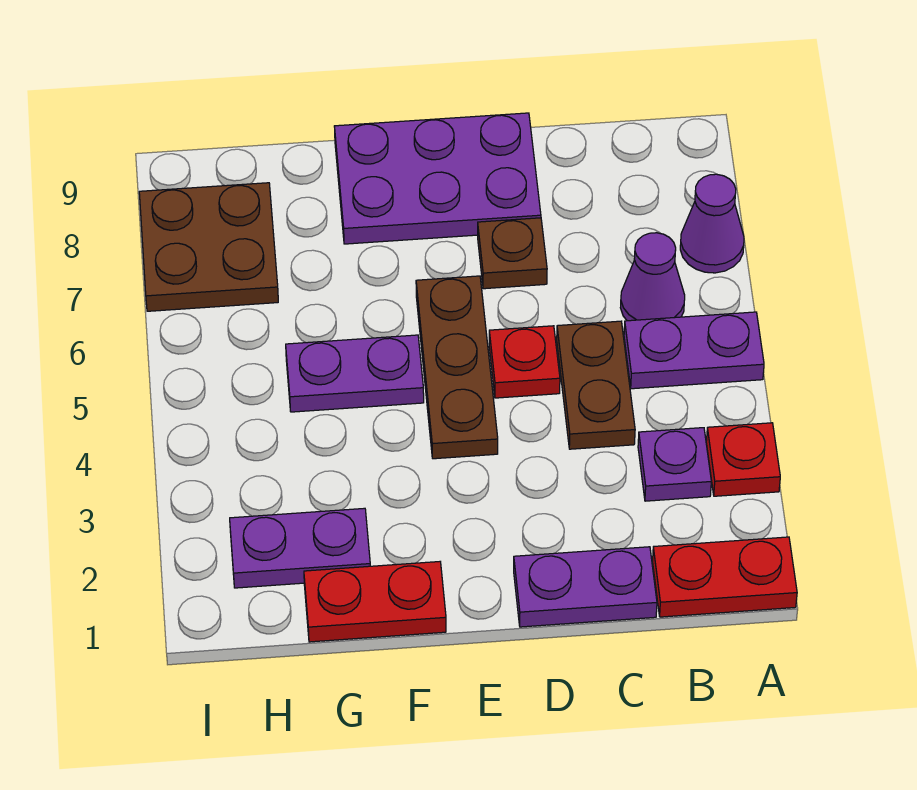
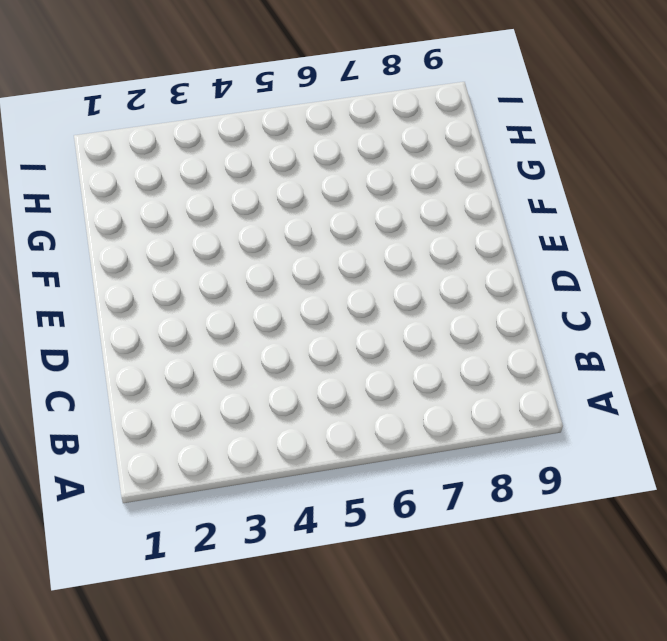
none -> red plate A1:B1 level 1
none -> red plate A3 level 1
none -> purple plate A5:B5 level 1

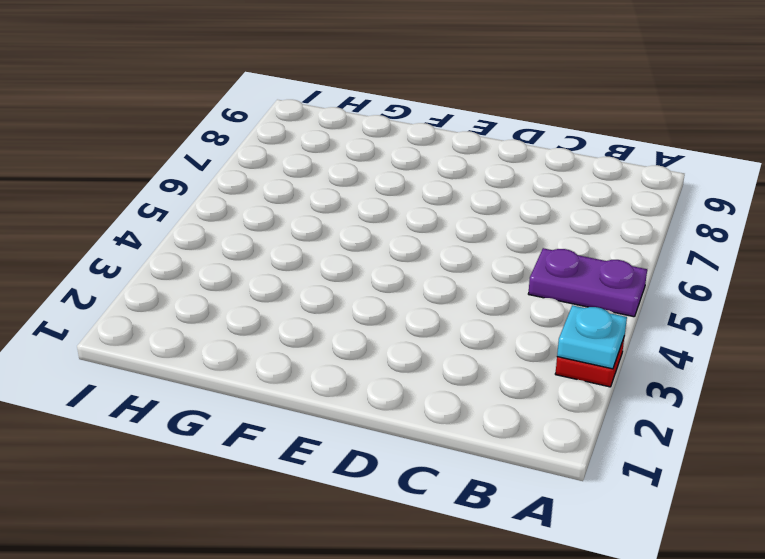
cyan plate A3 level 2 -> none
none -> red plate A1:B1 level 1
none -> purple cone A7 level 1
none -> purple plate B3 level 1

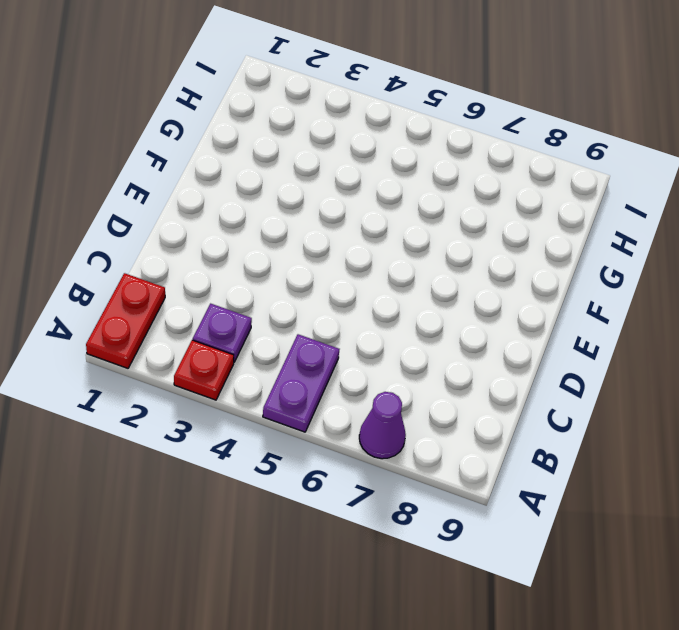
none -> purple cone B6 level 1
none -> purple plate C1:D1 level 1
none -> brown plate C4:C5 level 1

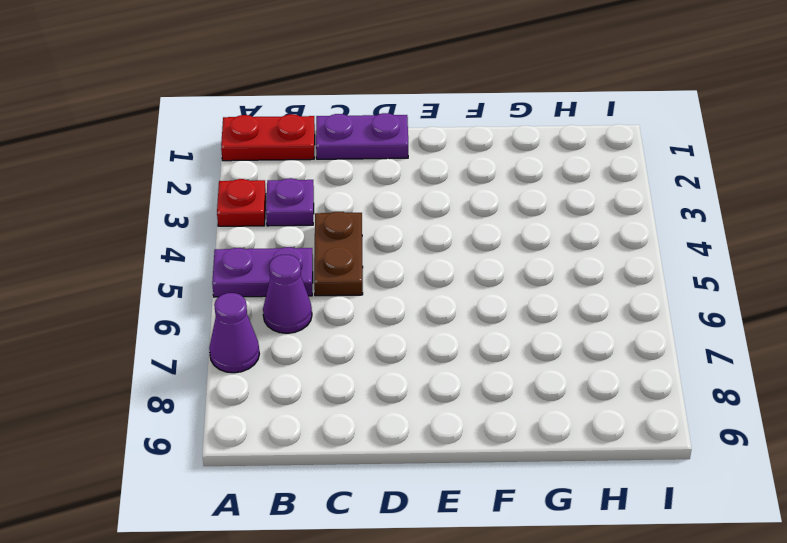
none -> red plate D5 level 1
none -> brown plate D7 level 1
none -> purple plate D8:F9 level 1

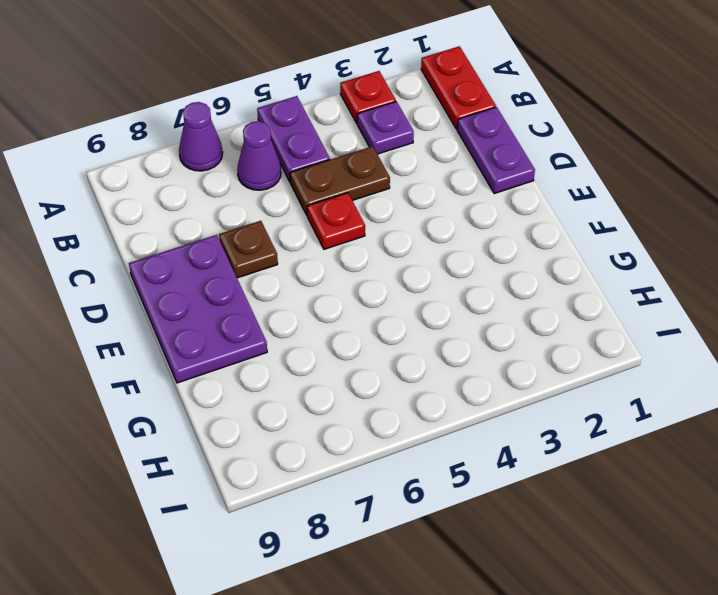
none -> brown plate E4:E6 level 1
none -> red plate F1:G1 level 1
none -> purple plate F5:G5 level 1

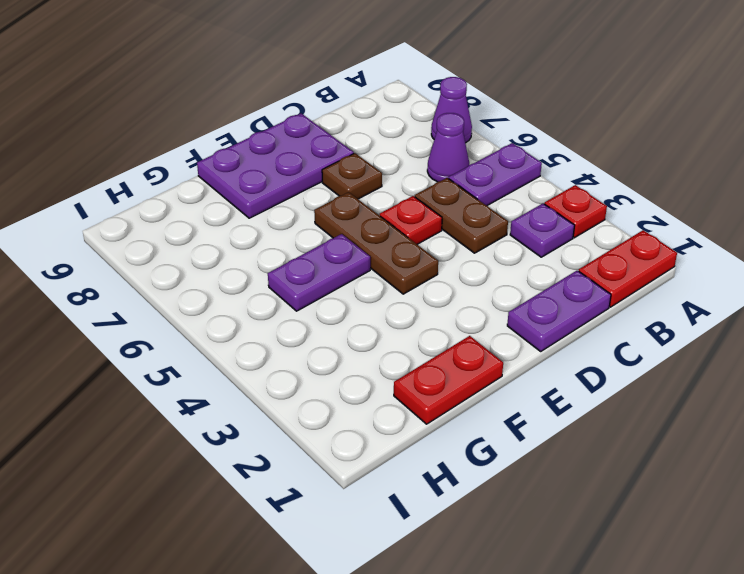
none -> purple plate G2:H2 level 1
none -> brown plate H7:I8 level 1

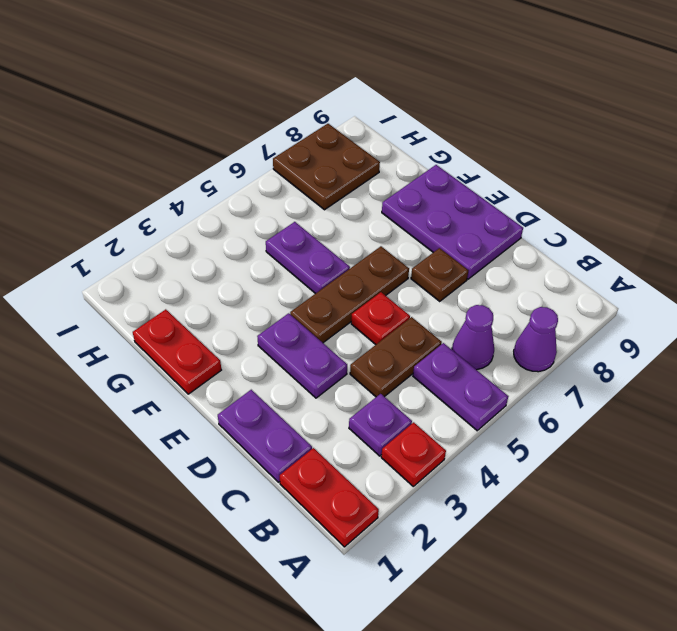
purple plate D3:E3 level 1 -> purple plate G2:H2 level 1

